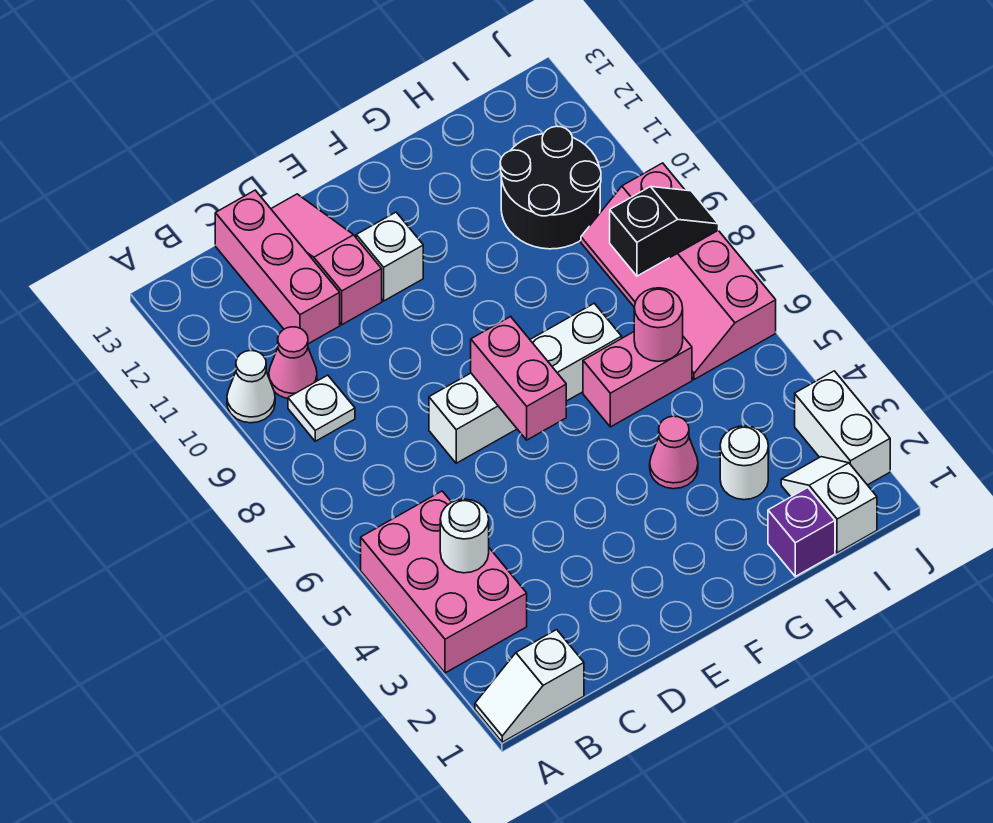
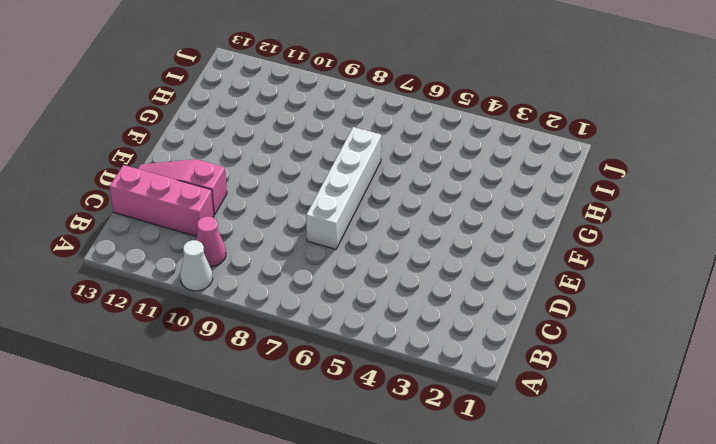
none -> white slope A1:B1 level 1 top B
none -> pink brick A3:B5 level 1
none -> white plate B9 level 1

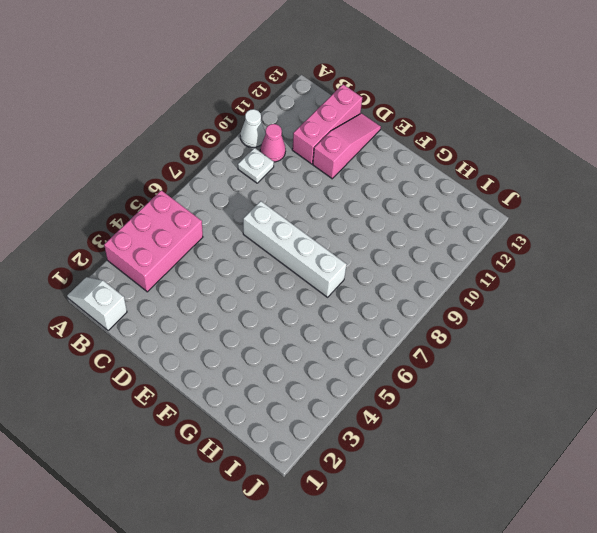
none -> white brick E11 level 1
none -> pink cone G4 level 1
none -> pink brick G6:H6 level 1

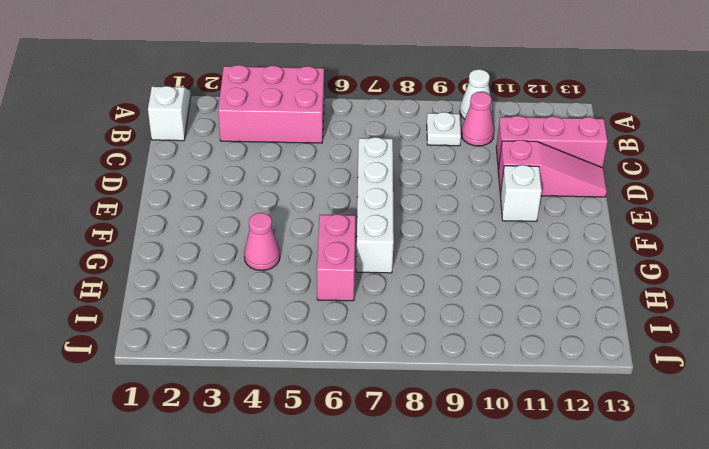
none -> purple brick H1 level 1
none -> white round brick H3 level 1
none -> black round brick H10:I11 level 1

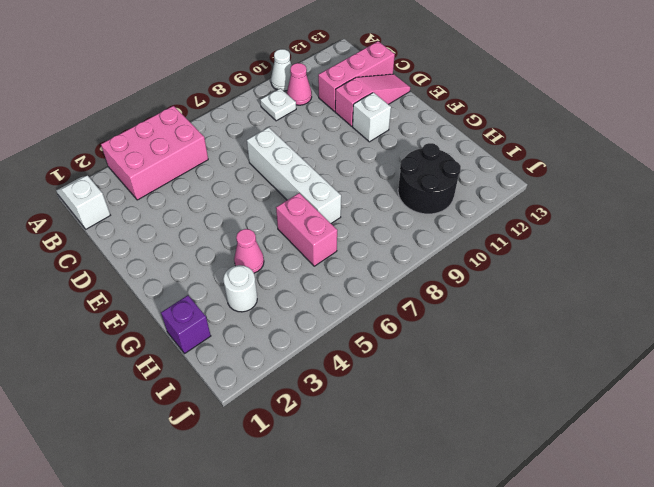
none -> white slope I1:I2 level 1 top 1
none -> pink slope I6:J9 level 1 top J
none -> white brick J2:J3 level 1

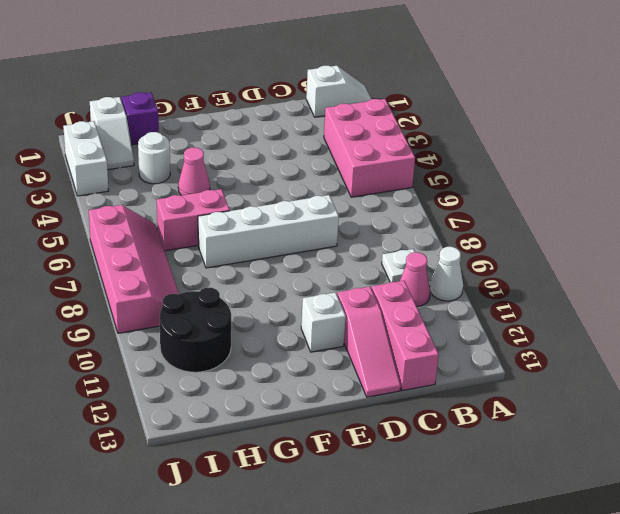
none -> white round brick B4 level 2
none -> pink brick E6:E7 level 2
none -> pink round brick H6 level 2

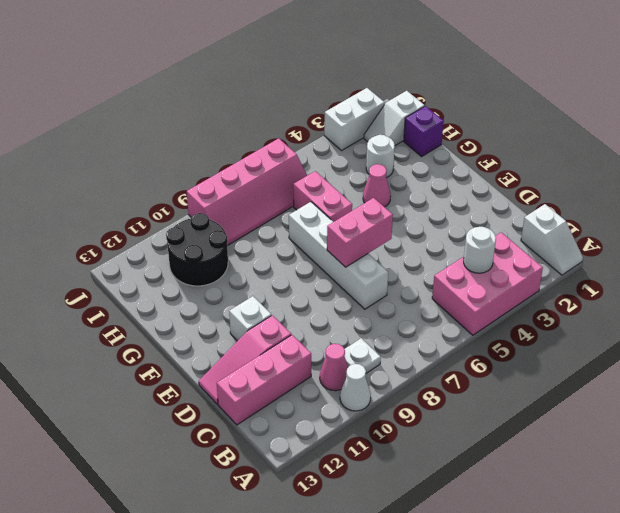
none -> pink round brick H6 level 2
none -> black slope I8:J8 level 2 top I

